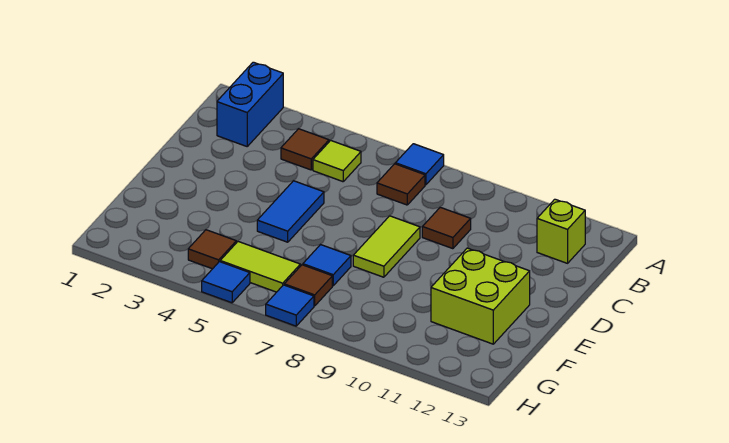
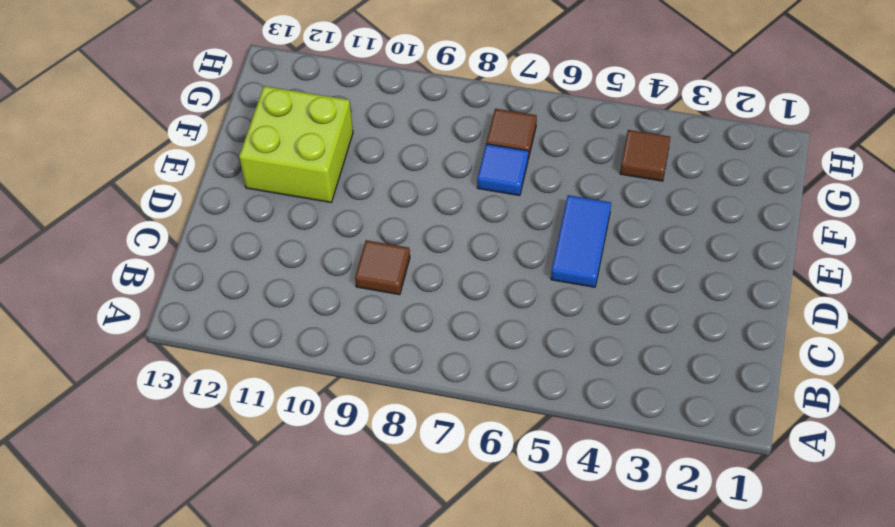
none -> blue brick A2:B2 level 1
none -> blue tile A7 level 1
none -> brown tile B4 level 1

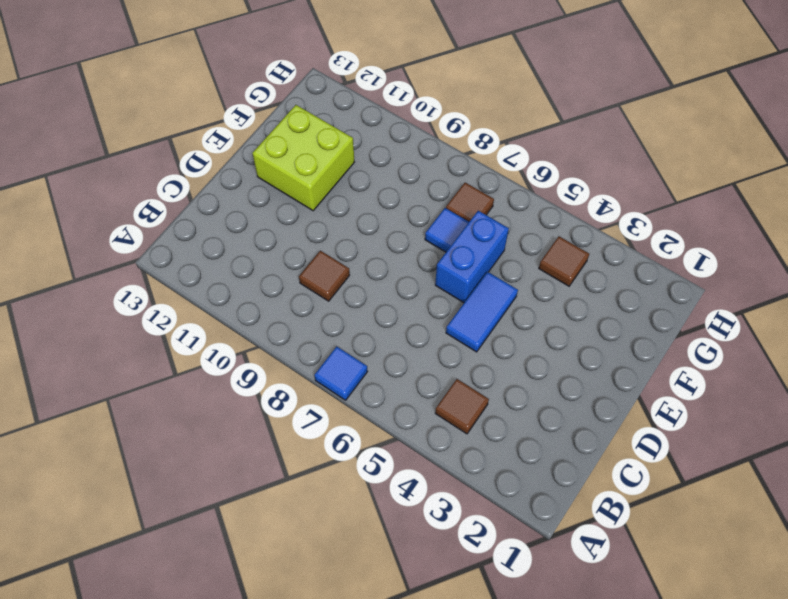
blue brick E6:F6 level 1 -> blue brick A2:B2 level 1
none -> lime tile B5 level 1
none -> brown tile B7 level 1
none -> lime brick B12 level 1

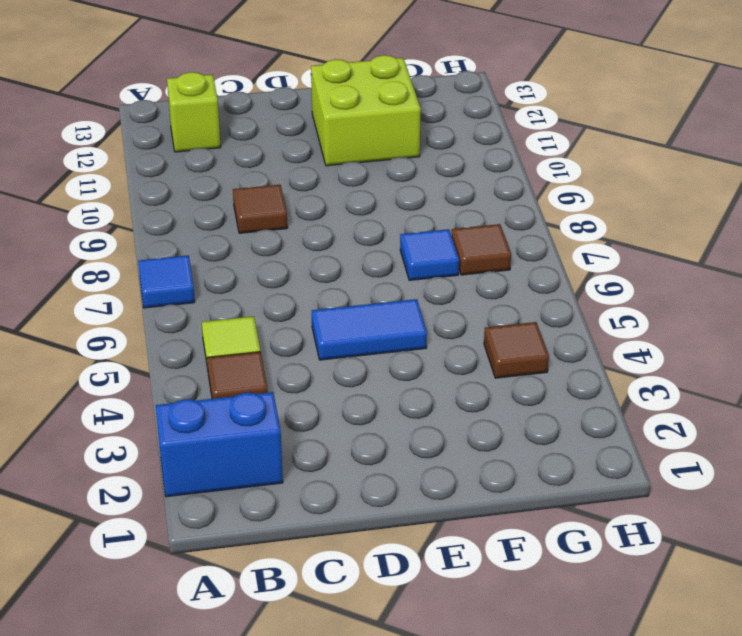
none -> brown tile B7 level 1
none -> lime tile D8:E8 level 1
none -> lime tile G5:G6 level 1

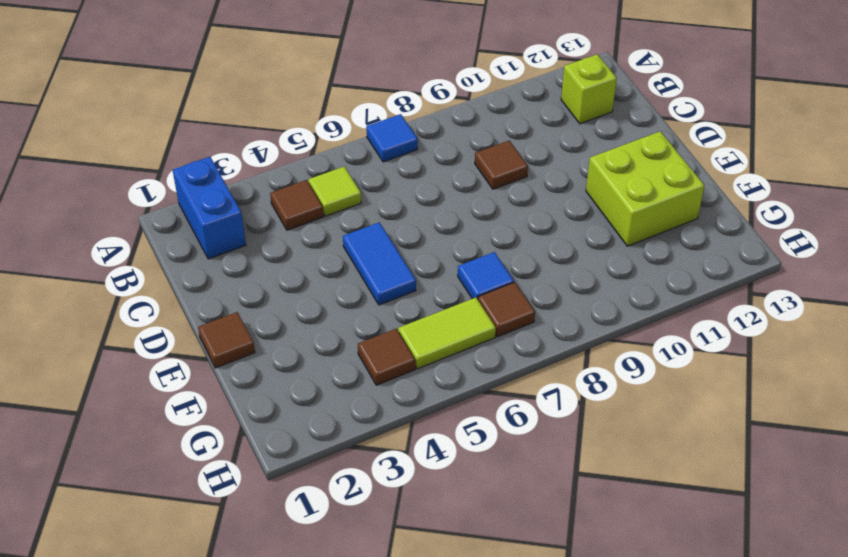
brown tile E1 level 1 -> brown tile B7 level 1
none -> lime tile D8:E8 level 1
none -> blue tile H5 level 1
none -> blue tile H7 level 1

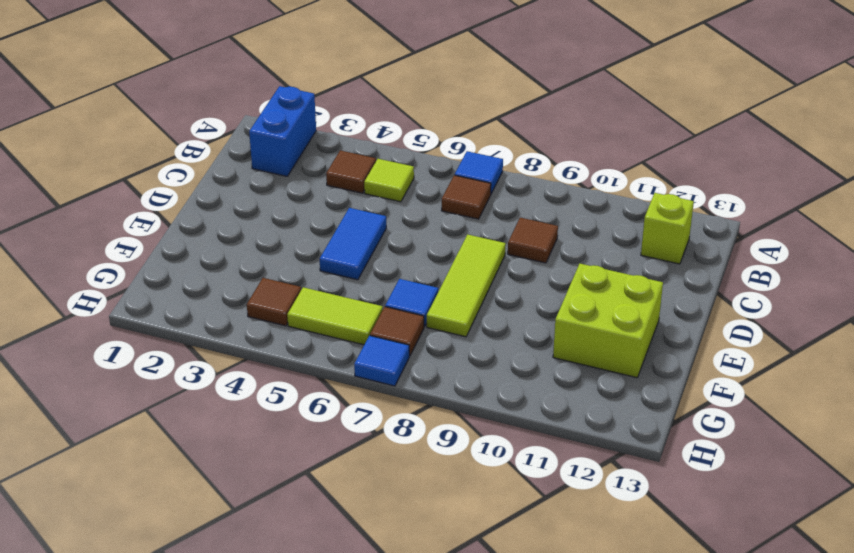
lime tile D8:F8 level 1 -> lime tile D8:E8 level 1
none -> blue tile H5 level 1

